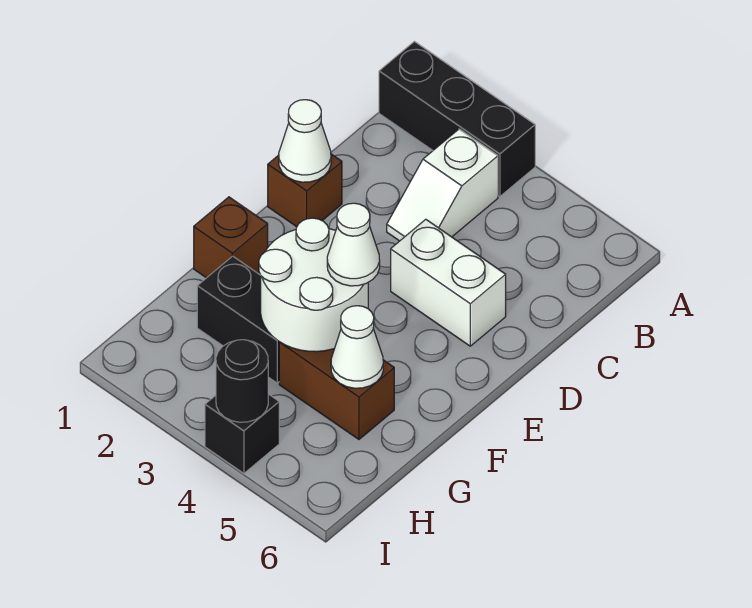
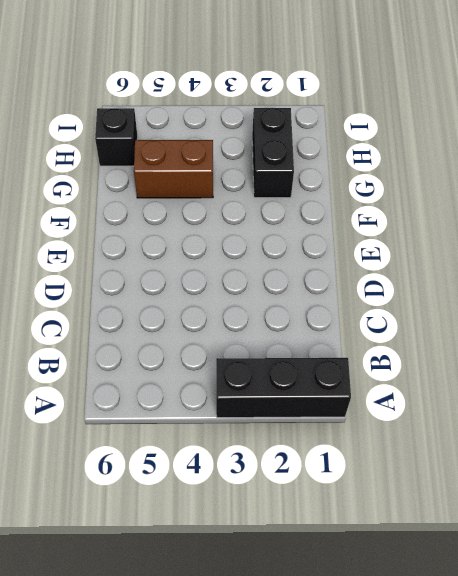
black brick G2:H2 level 1 -> black brick G2:G3 level 1
black brick H6 level 1 -> black brick I4 level 1
none -> white slope B3:C3 level 1 top B
none -> brown brick D1 level 1
none -> white brick D4:D5 level 1

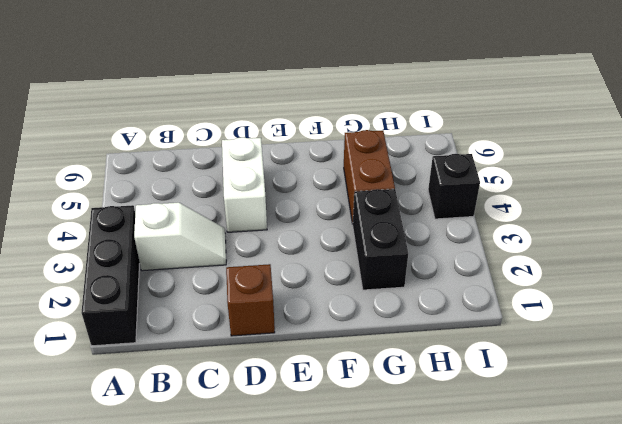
none -> brown brick F1 level 1
none -> white cone D1 level 2
none -> white round brick F3:G4 level 2

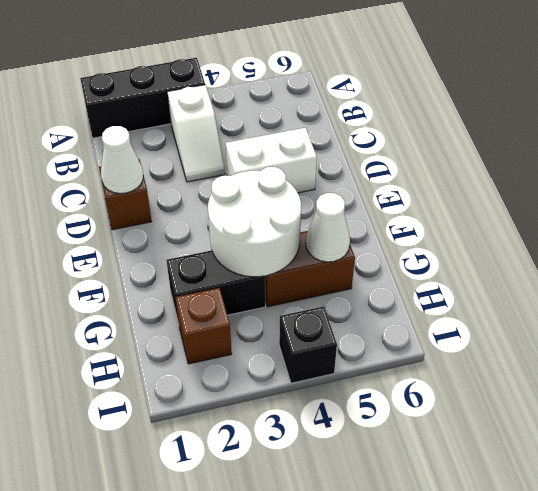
brown brick H2 level 1 -> brown brick F1 level 1
none -> black round brick I4 level 2
none -> white cone F4 level 3

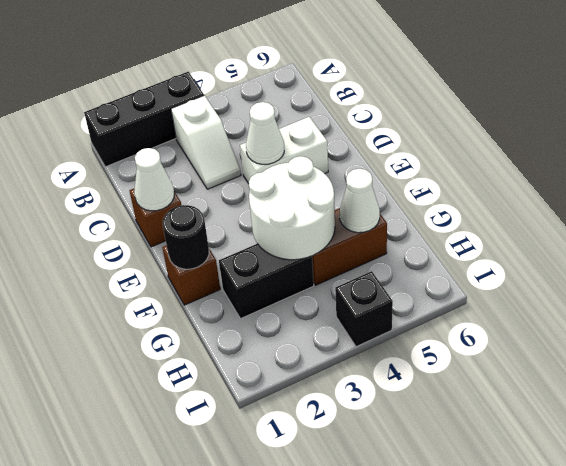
white cone D4 level 2 -> white cone F4 level 3
black round brick F1 level 2 -> black round brick I4 level 2

